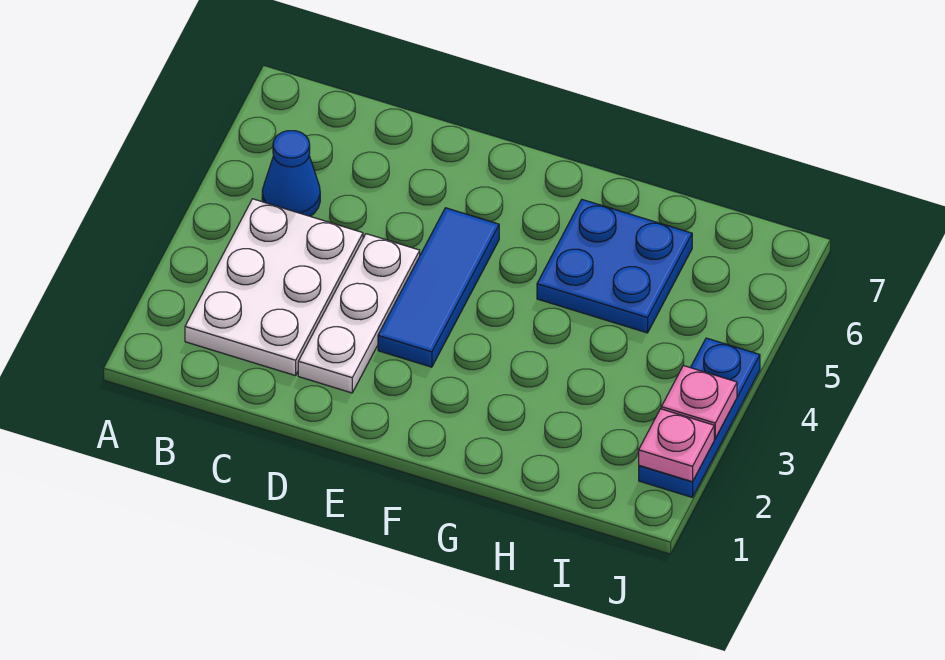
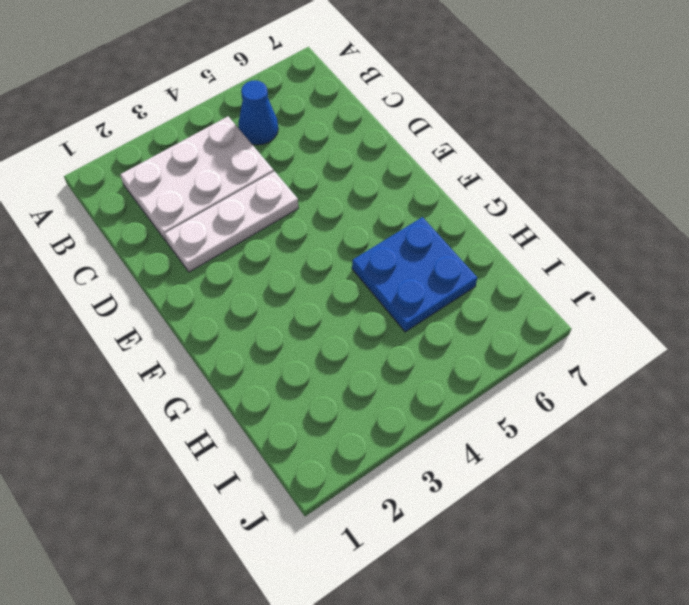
none -> blue tile E3:E5 level 1
none -> blue plate J2:J4 level 1

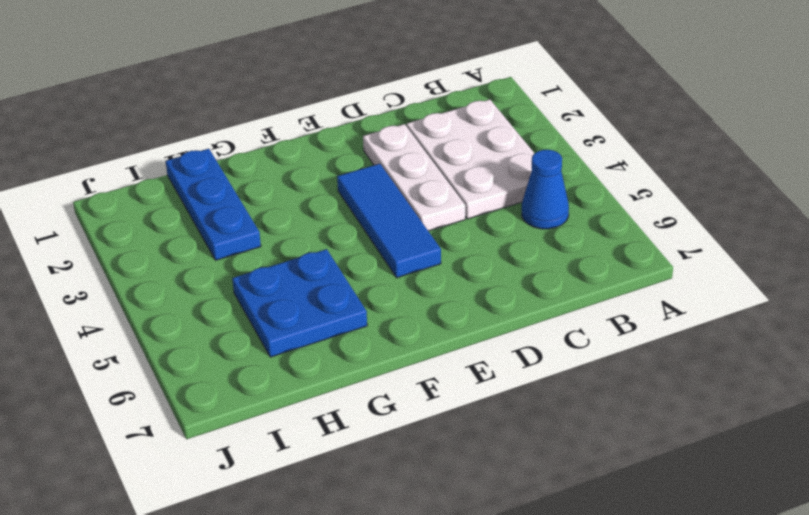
blue plate H1:H3 level 1 -> blue plate J2:J4 level 1
none -> pink plate J2 level 2
none -> pink plate J3 level 2

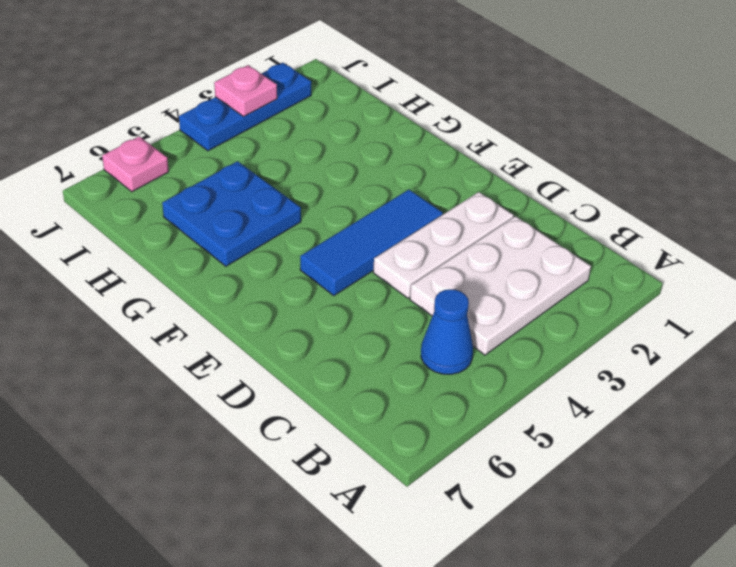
pink plate J6 level 1 -> pink plate J2 level 2

